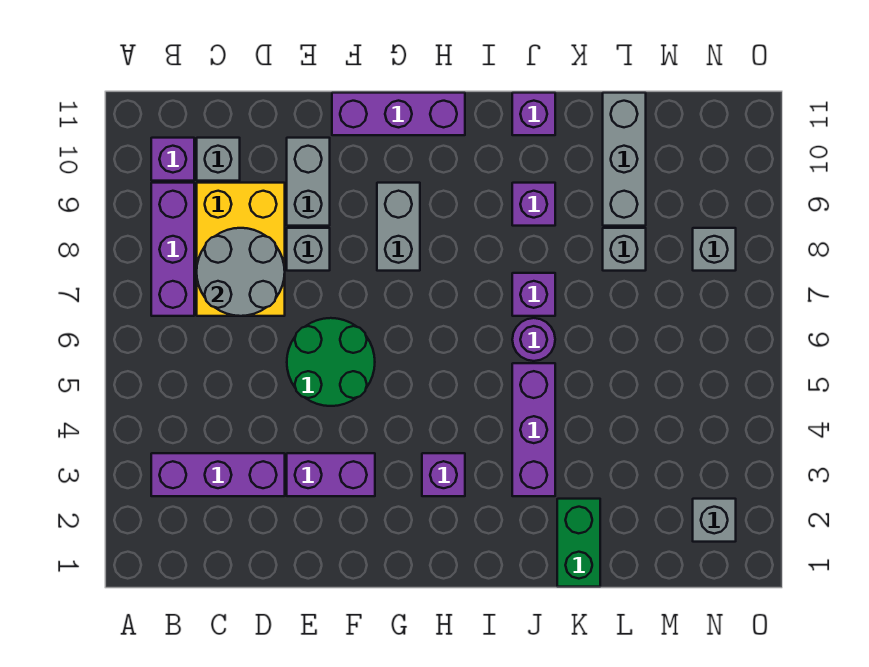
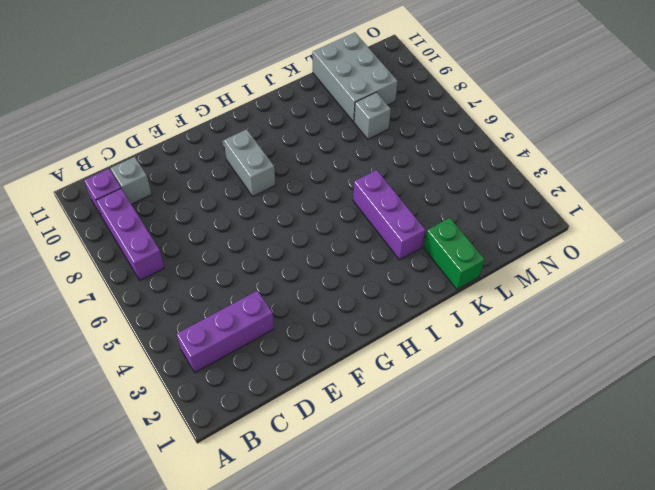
grey brick L9:M11 level 1 -> grey brick L9:L11 level 1
none -> yellow brick C7:D9 level 1
none -> purple brick E3:F3 level 1
none -> green round brick E5:F6 level 1

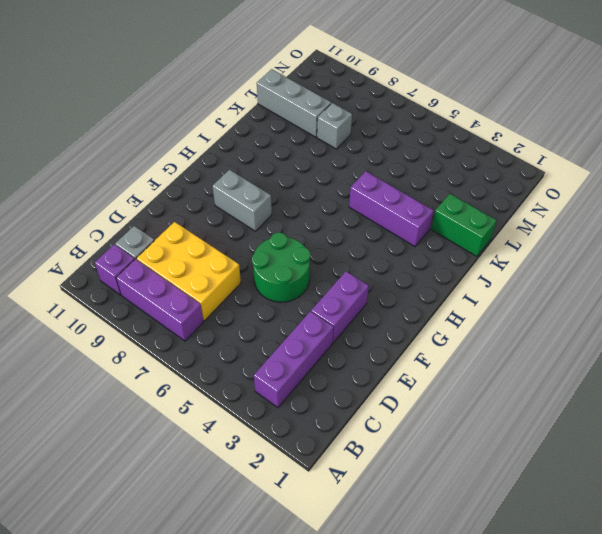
none -> grey brick E8 level 1
none -> grey brick E9:E10 level 1
none -> purple brick F11:H11 level 1

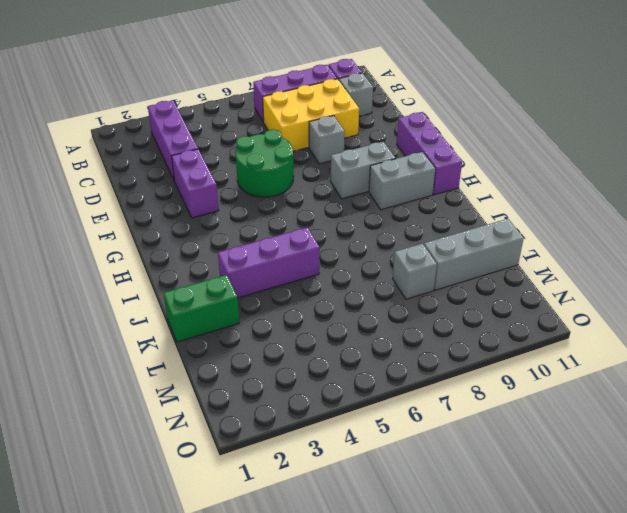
grey brick H9:H10 level 1 -> grey brick E9:E10 level 1
none -> purple brick H3 level 1
none -> purple round brick J6 level 1
none -> purple brick J7 level 1

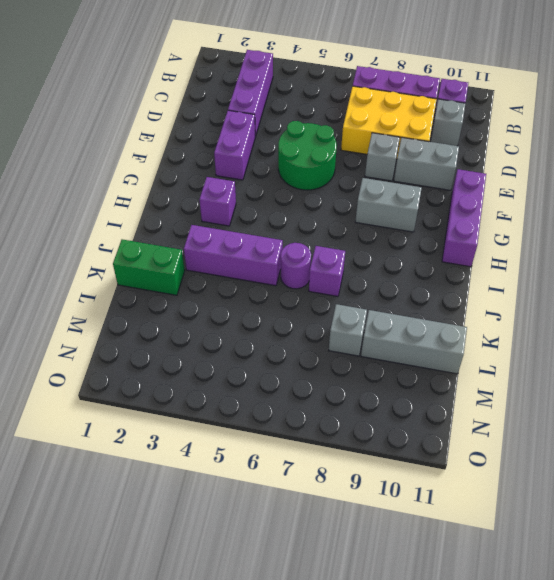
none -> purple brick J9 level 1
none -> purple brick J11 level 1
none -> grey brick N2 level 1

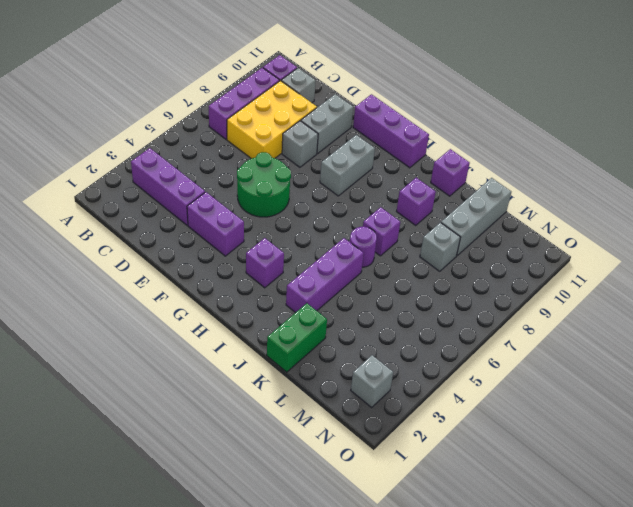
none -> grey brick N8 level 1
none -> grey round brick C7:D8 level 2

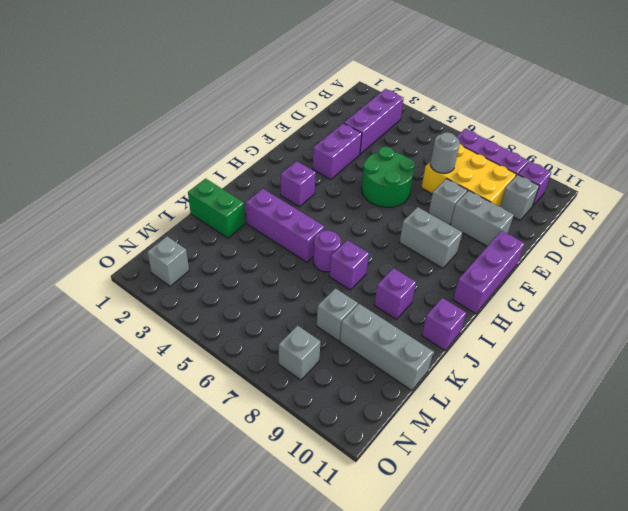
grey round brick D7 level 2 -> grey round brick C7:D8 level 2

